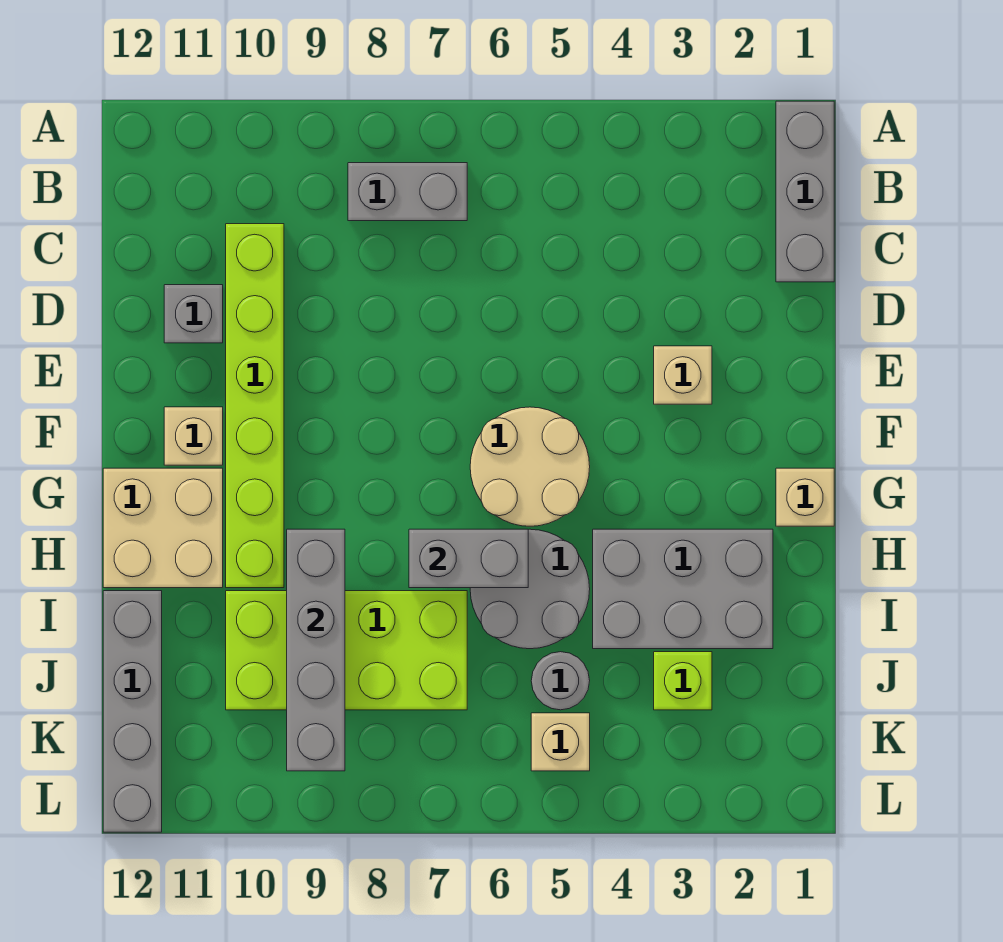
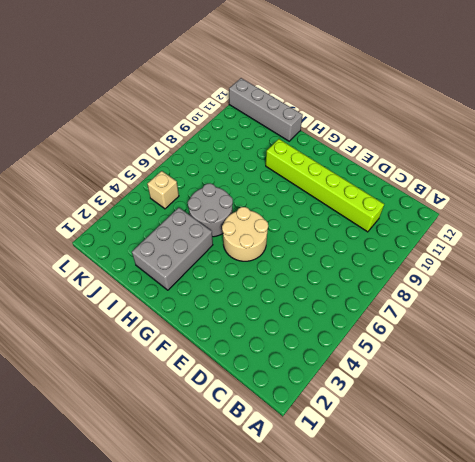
none -> grey brick A1:C1 level 1
none -> grey brick B7:B8 level 1
none -> grey brick D11 level 1

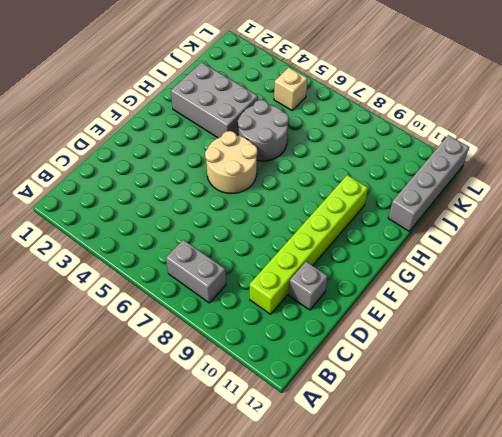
none -> grey brick A1:C1 level 1
none -> tan brick E3 level 1
none -> tan brick F11 level 1

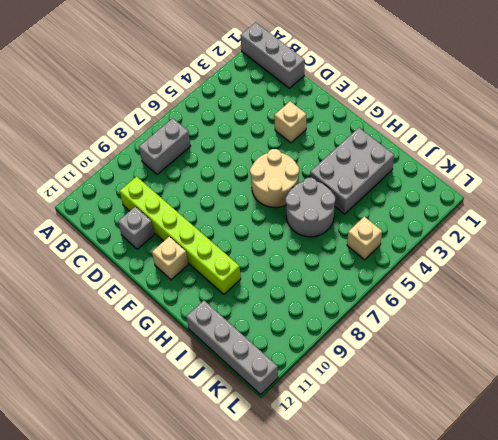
none -> tan brick G1 level 1
none -> tan brick G11:H12 level 1
none -> lime brick I7:J10 level 1

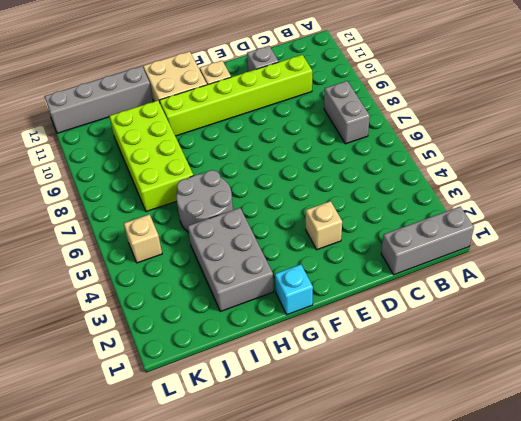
cyan brick G1 level 1 -> tan brick G1 level 1
none -> tan round brick F5:G6 level 1
none -> lime brick J3 level 1
none -> grey round brick J5 level 1

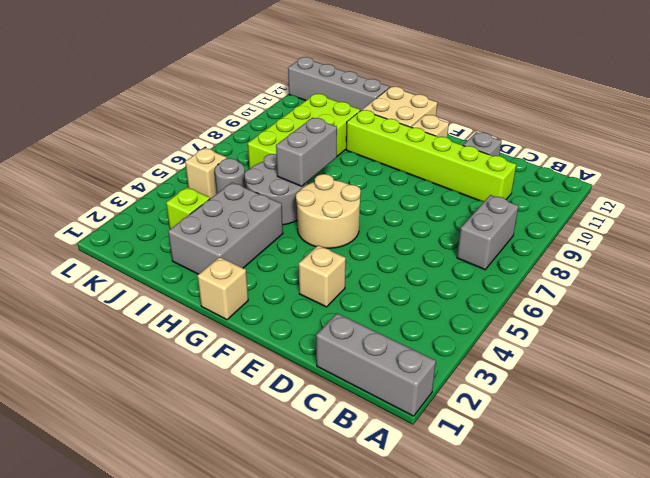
none -> grey brick H9:K9 level 2

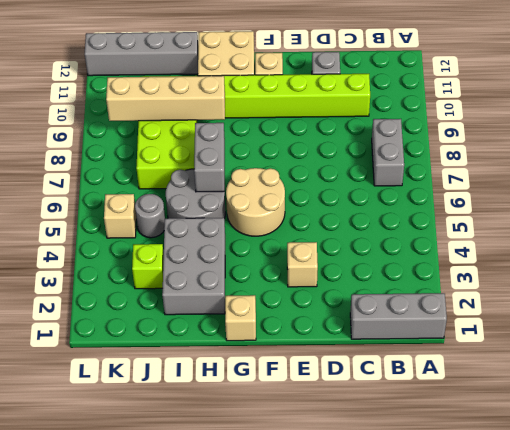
tan brick H9:K9 level 2 -> grey brick H9:K9 level 2

